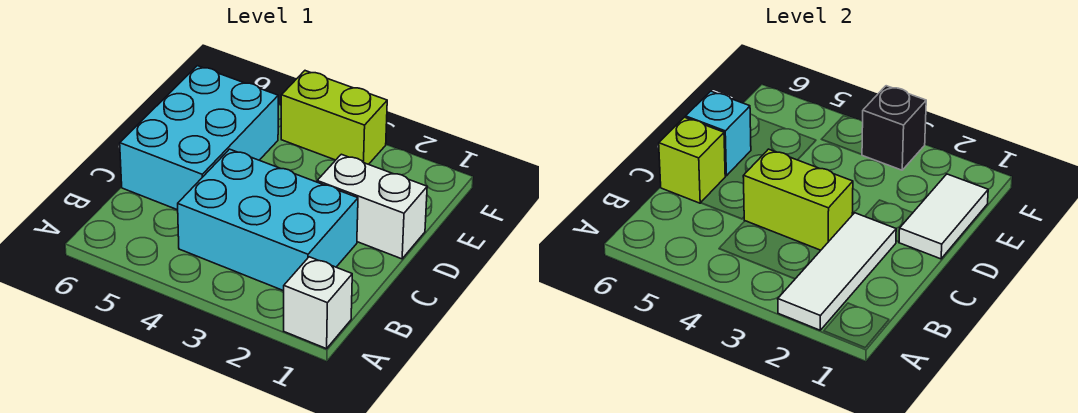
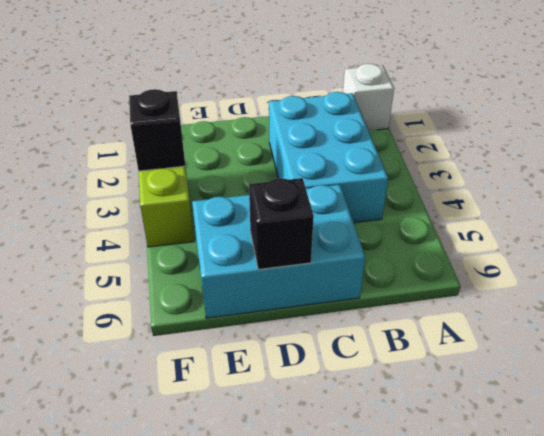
black brick D6 level 2 -> cyan brick D6 level 2
none -> white brick D1:D2 level 1
none -> white tile A2:C2 level 2

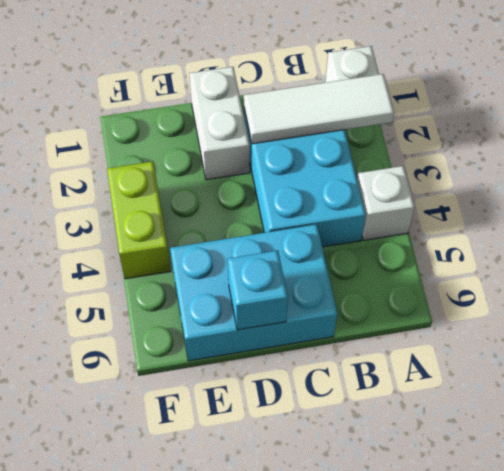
white brick A4 level 1 -> none
none -> lime brick C3:C4 level 2
none -> lime brick C6 level 2

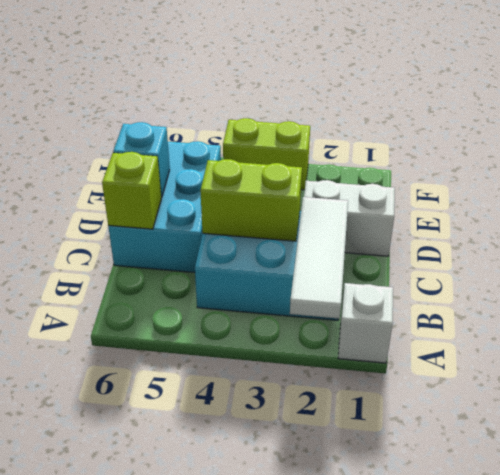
none -> white tile D1:E1 level 2
none -> black brick F3 level 2

